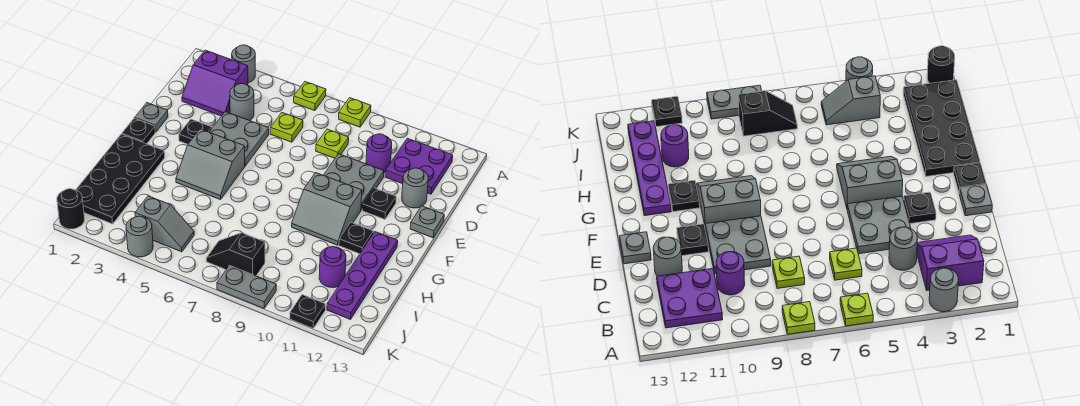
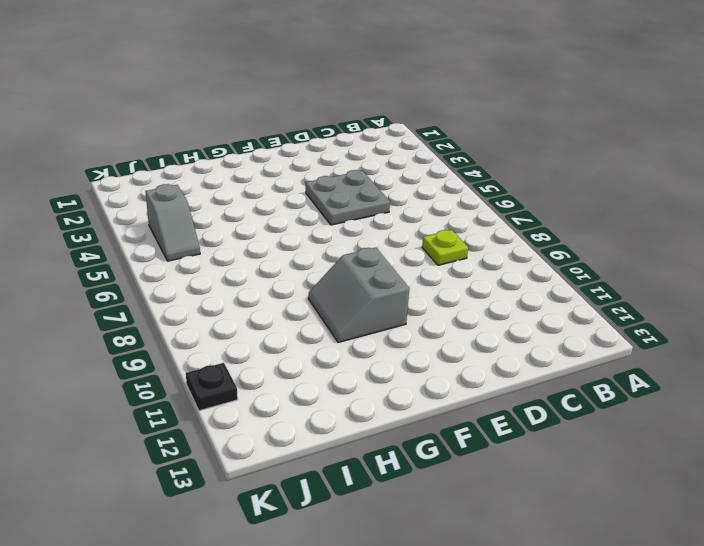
none -> grey round brick A3 level 1
none -> lime plate A6 level 1
none -> lime plate A8 level 1

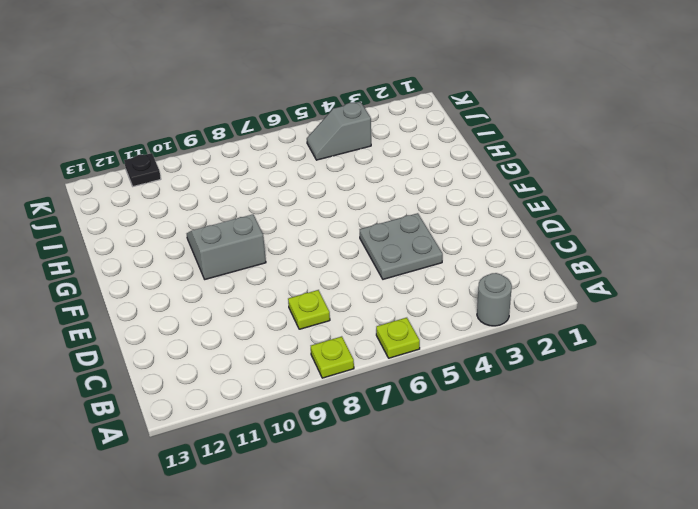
none -> purple slope B2:C3 level 1 top B
none -> purple plate B11:C12 level 1
none -> grey round brick C4 level 1

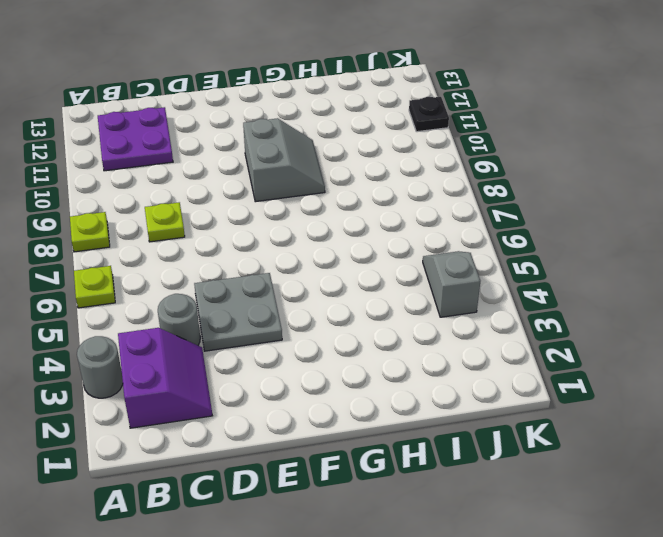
none -> lime plate C6 level 1
none -> purple round brick C10 level 1
none -> grey plate D9:E10 level 1

